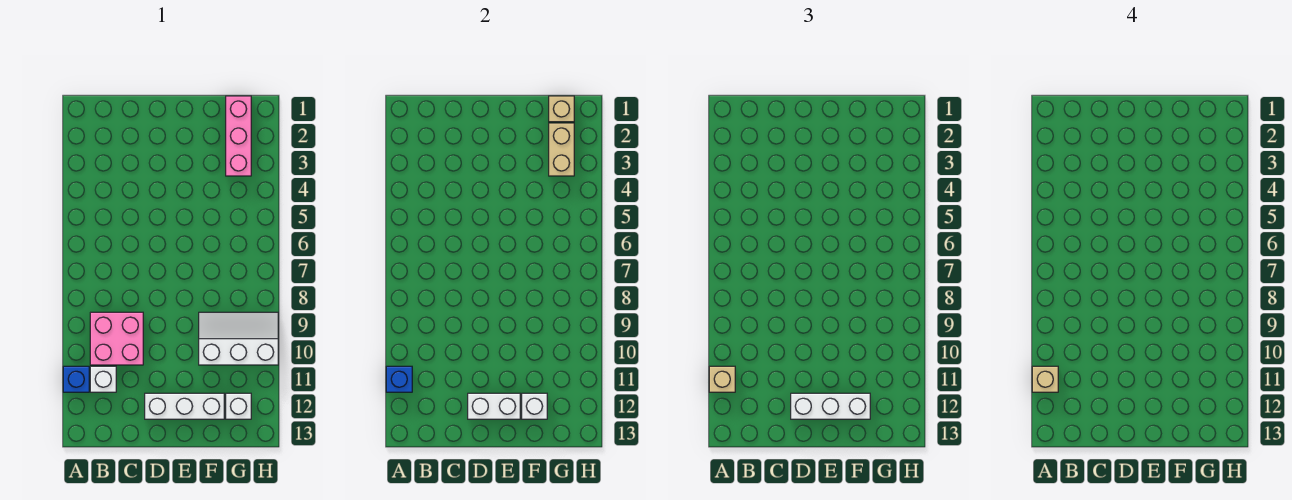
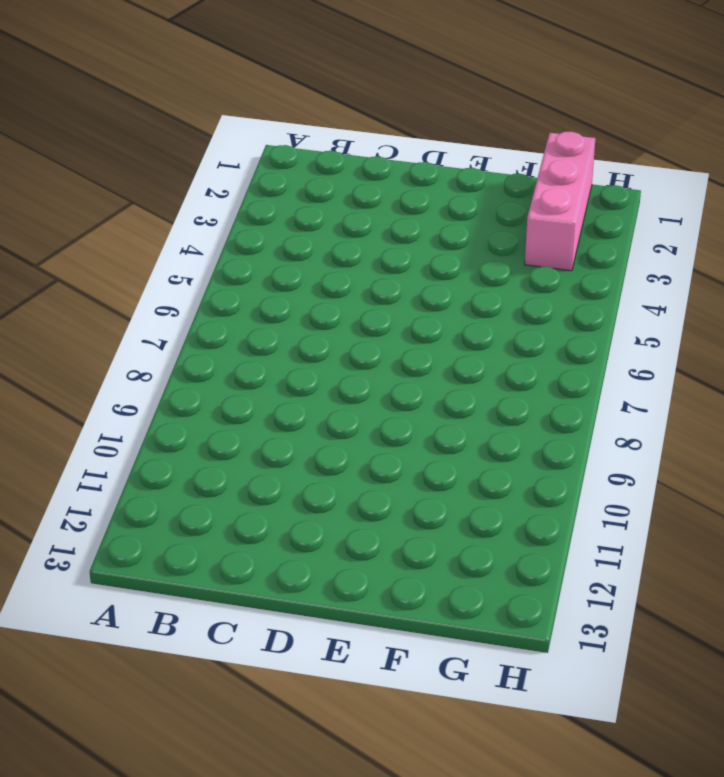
none -> blue brick A11 level 1
none -> pink brick B9:C10 level 1
none -> white brick B11 level 1

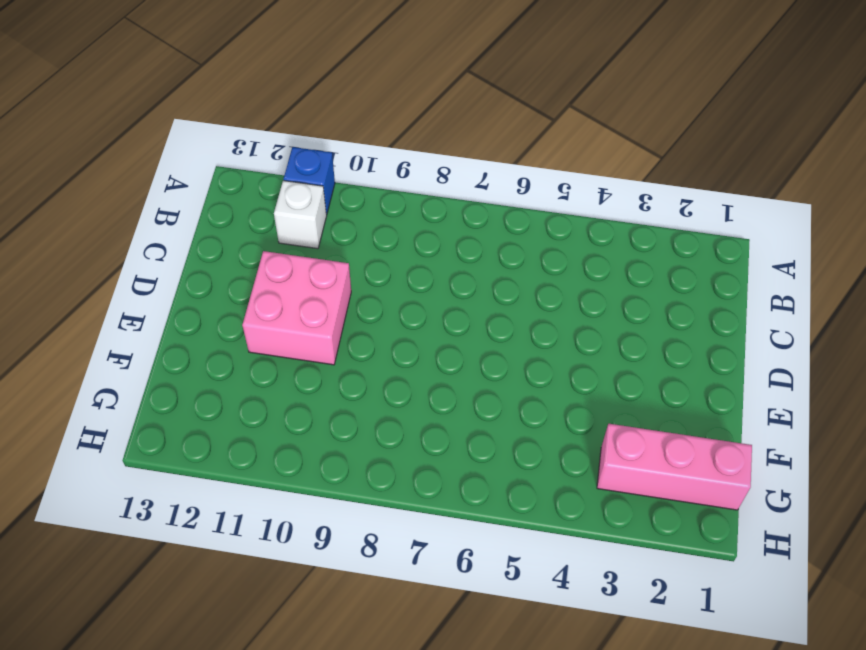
pink brick D10:E11 level 1 -> pink brick B9:C10 level 1
none -> white brick D12:F12 level 1
none -> white slope F9:H10 level 1 top 10
none -> white brick G12 level 1

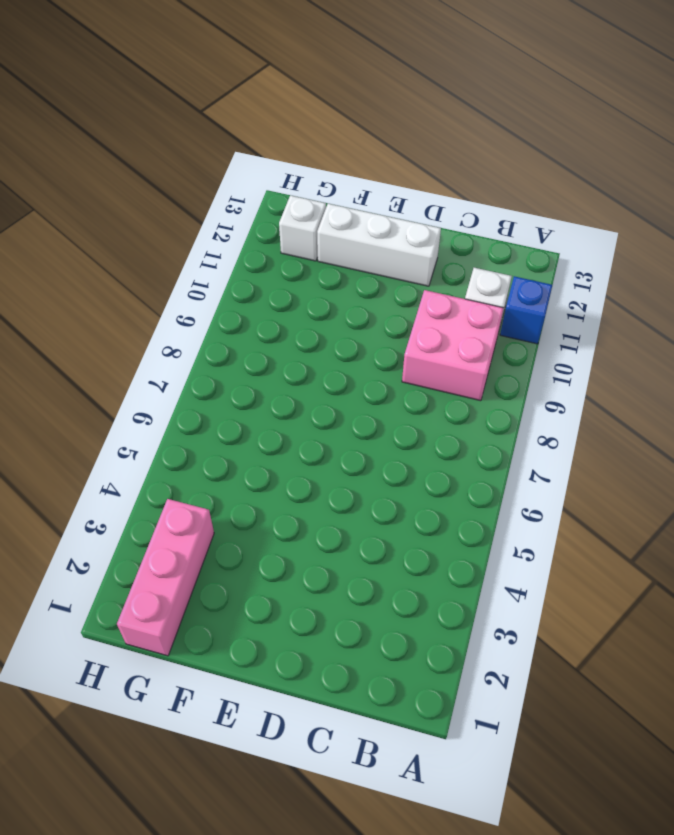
none -> white slope F9:H10 level 1 top 10
none -> blue brick A11 level 2
none -> white brick D12:E12 level 2

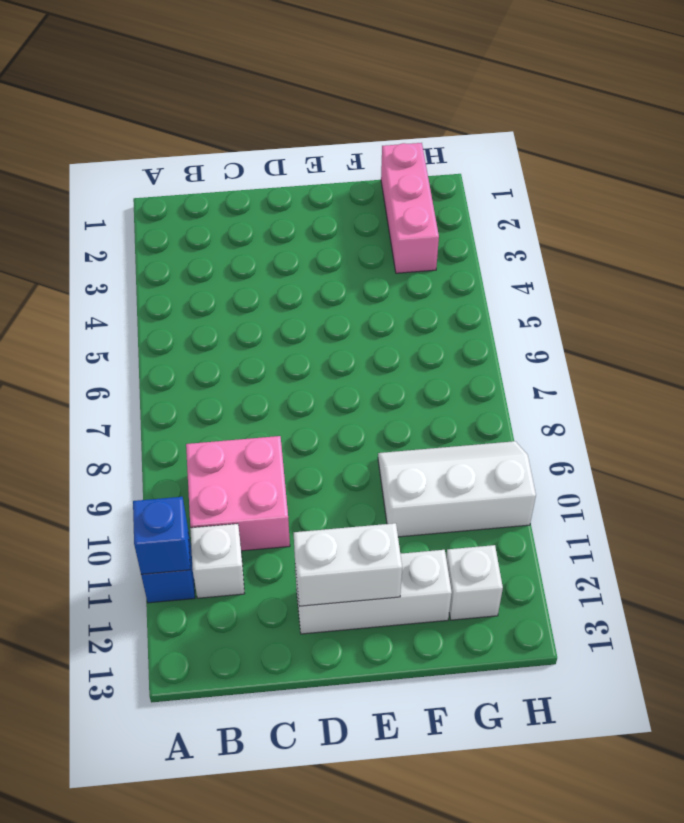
none -> white brick F12 level 2
none -> tan brick G1 level 2
none -> tan brick G2:G3 level 2

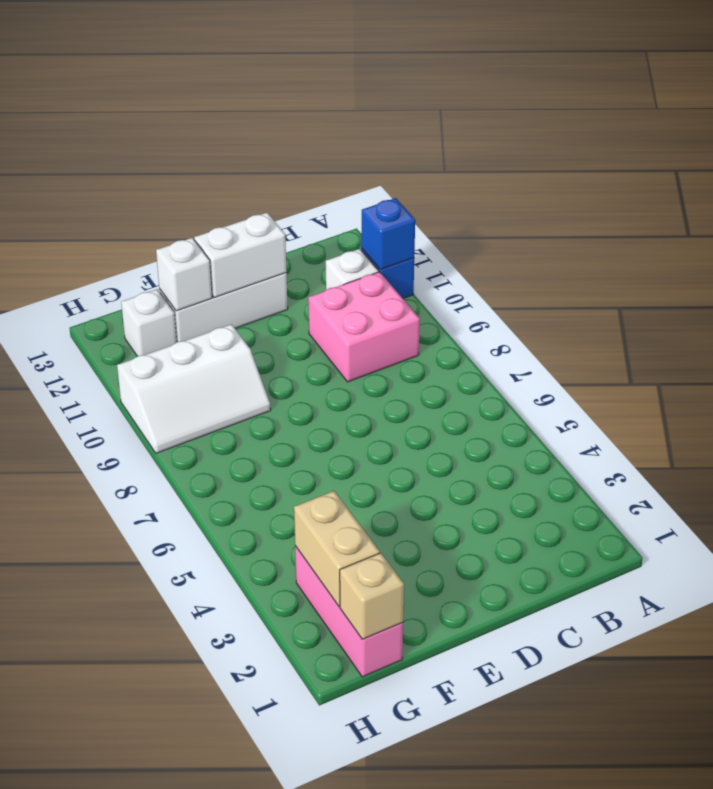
none -> tan brick A11 level 3
none -> white brick D12:F12 level 3
none -> tan brick A11 level 4

